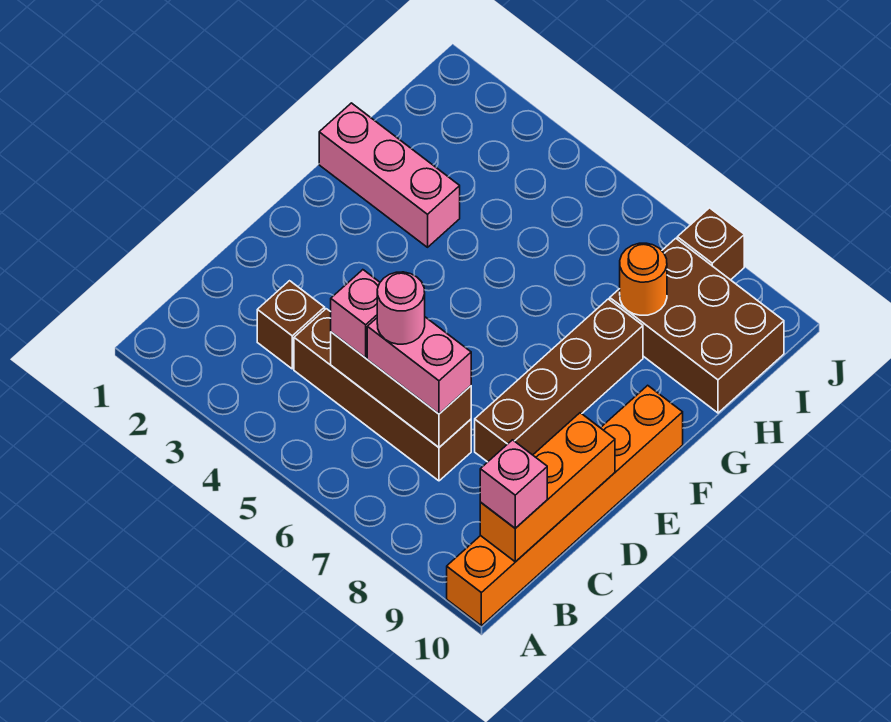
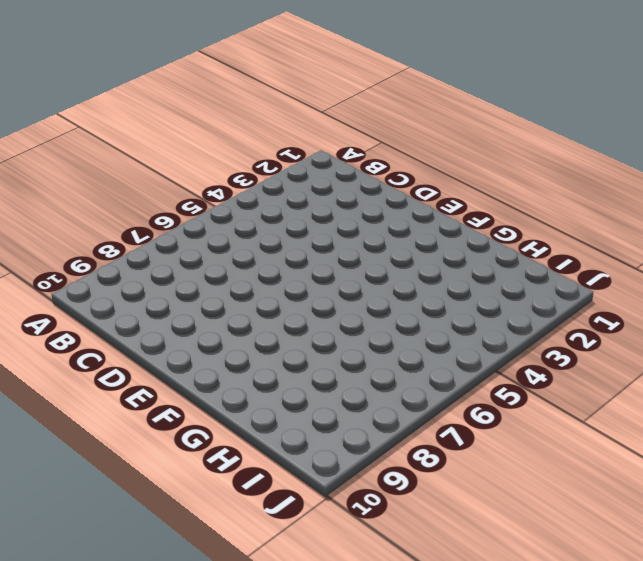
none -> orange brick A10:F10 level 1
none -> brown brick C3 level 1
none -> brown brick C4:C7 level 1

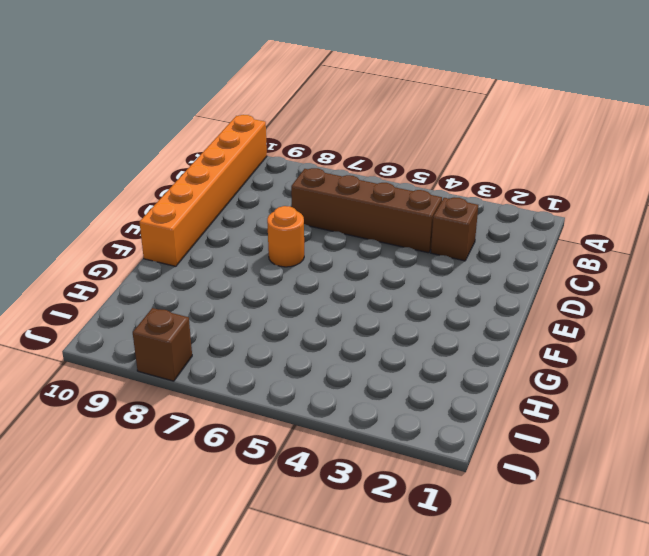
orange round brick E7 level 1 -> orange round brick H8 level 2
none -> brown brick D8:G8 level 1
none -> pink brick G1:G3 level 1
none -> brown brick H8:I10 level 1

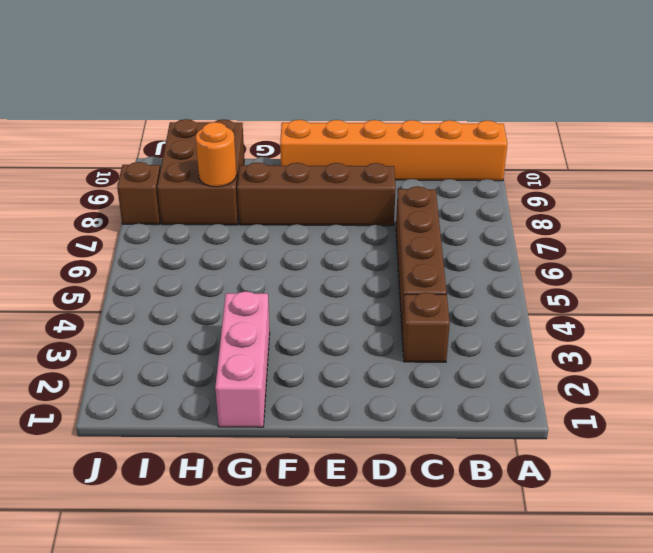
none -> orange brick B10:D10 level 2
none -> brown brick C5:C7 level 2
none -> pink brick B10 level 3

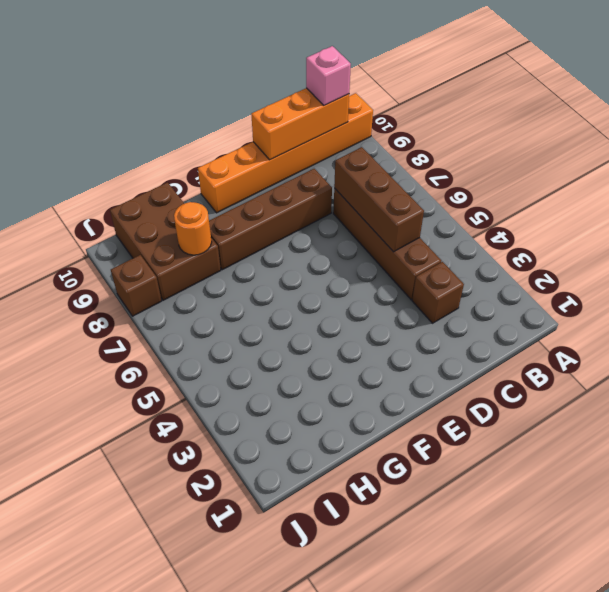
none -> pink brick G1:G3 level 1
none -> pink brick C5 level 3
none -> pink brick C6:C7 level 3

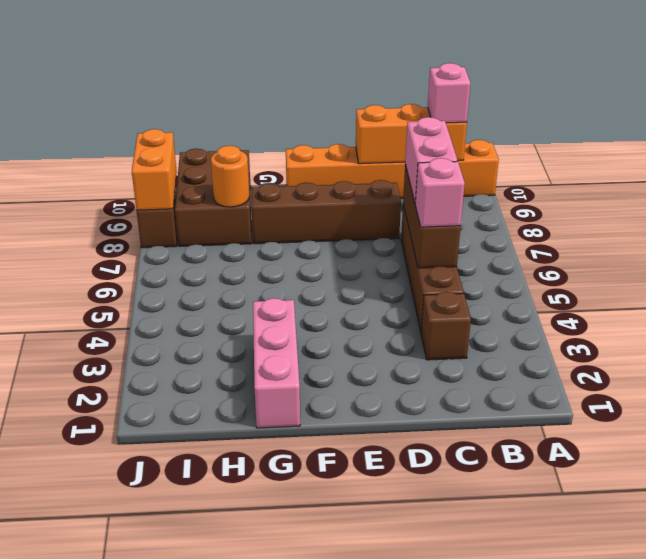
orange brick J8:J9 level 2 -> none
none -> pink round brick C6 level 4

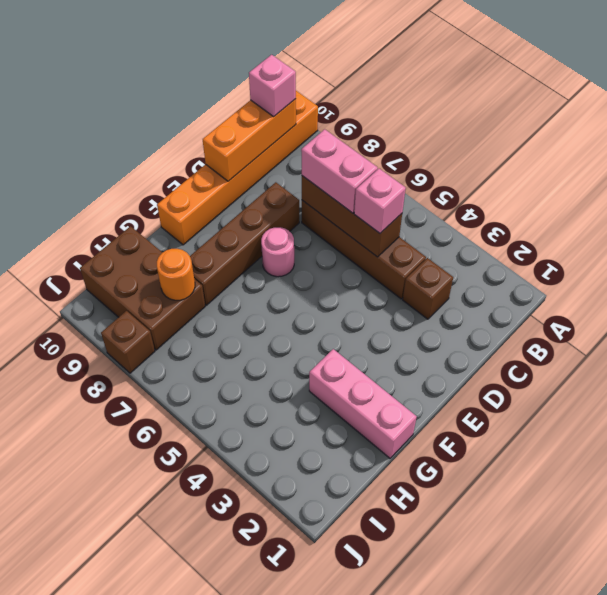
pink round brick E7 level 1 -> pink round brick C6 level 4

